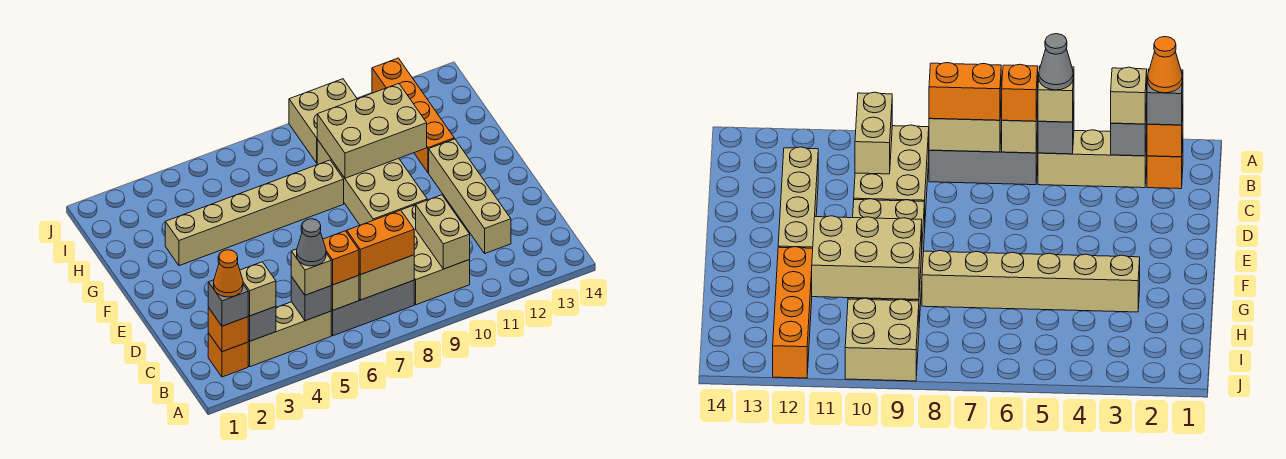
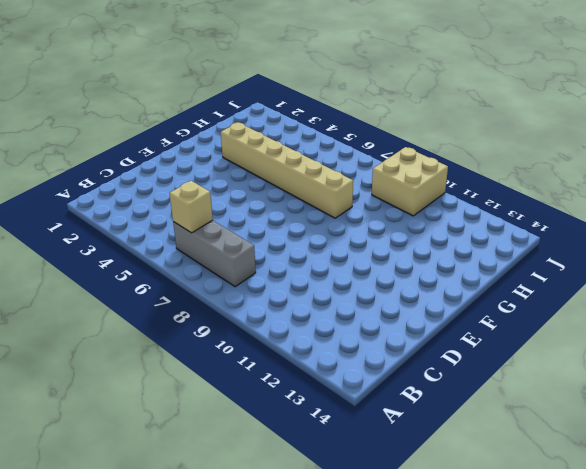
none -> orange brick B2 level 1
none -> tan brick B3:B5 level 1
none -> tan brick B9:D10 level 1

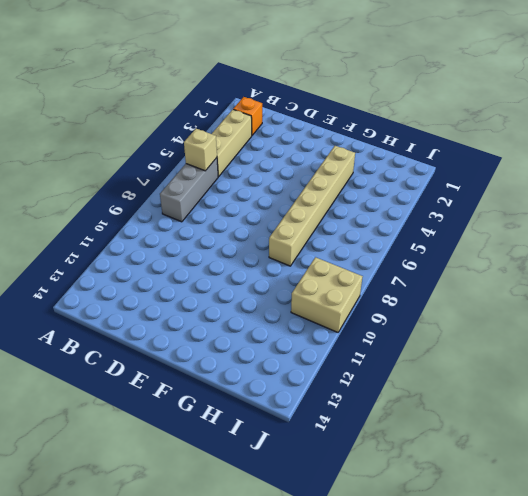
none -> tan brick B9:D10 level 1
none -> tan brick C12:F12 level 1
none -> tan brick E9:H10 level 1

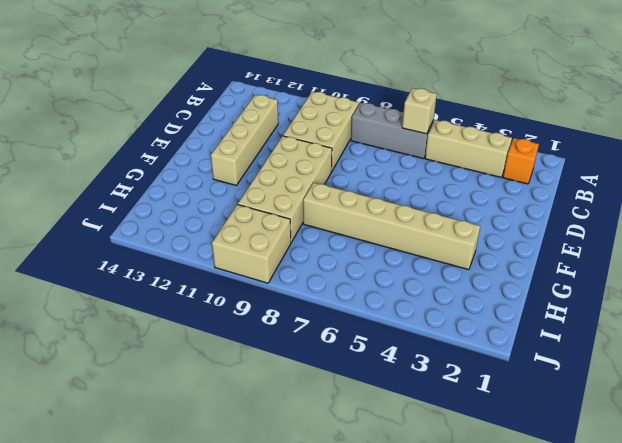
none -> orange brick G12:J12 level 1
none -> orange brick B2 level 2
none -> grey brick B3 level 2

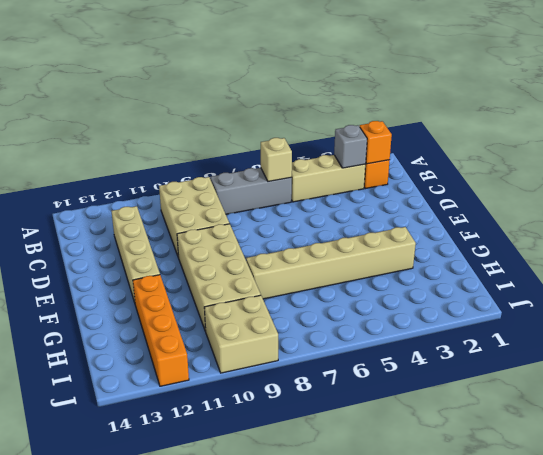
none -> grey brick B5 level 2
none -> tan brick B7:B8 level 2
none -> tan brick B10:C10 level 2

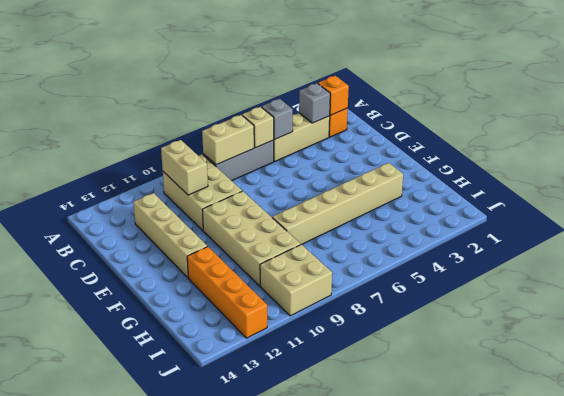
none -> tan brick G9:H11 level 2
none -> grey brick B2 level 3
none -> tan brick B3 level 3

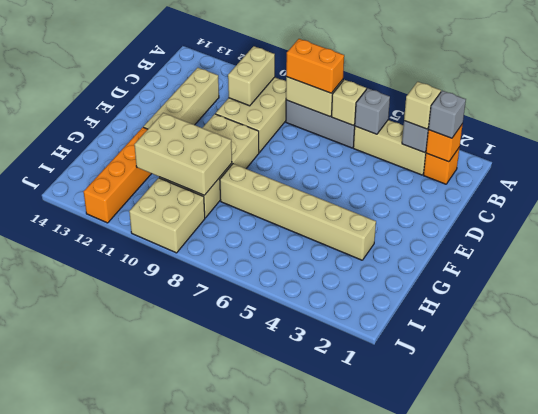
none -> tan brick B5 level 3
none -> orange brick B6 level 3
none -> orange cone B2 level 4

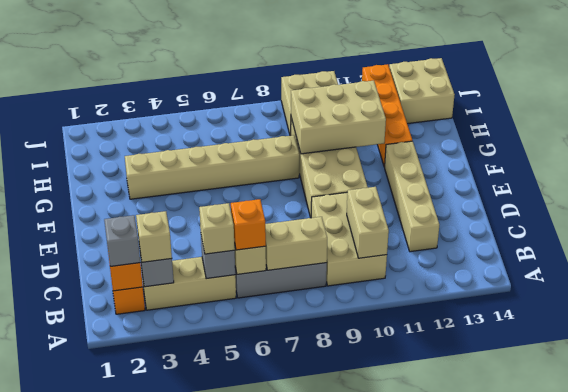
tan brick I13:J14 level 1 -> none
none -> orange brick B7:B8 level 3
none -> orange cone B2 level 4
none -> grey cone B5 level 4

